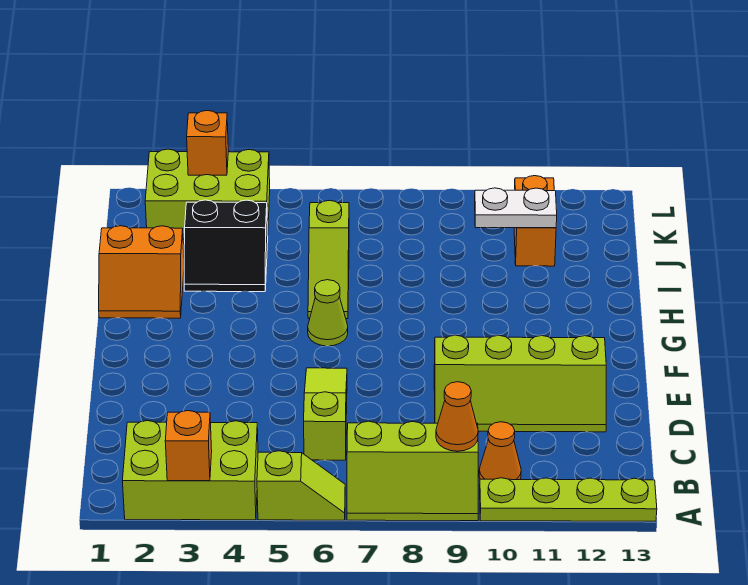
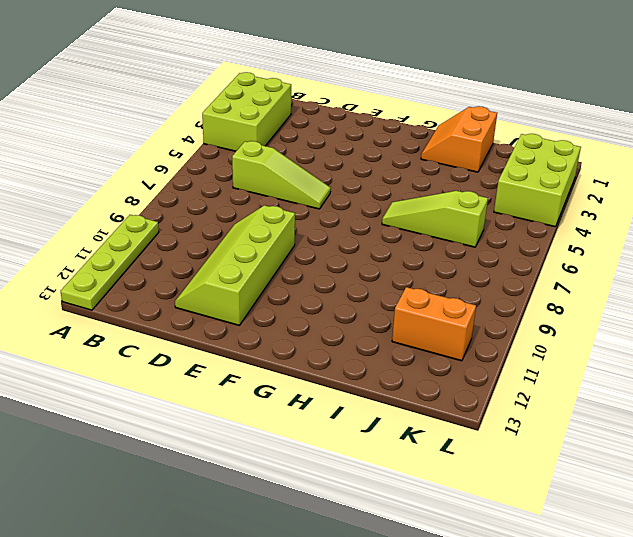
none -> lime slope A5:A6 level 1 top 5
none -> lime slope A7:B9 level 1 top B
none -> orange cone B10 level 1

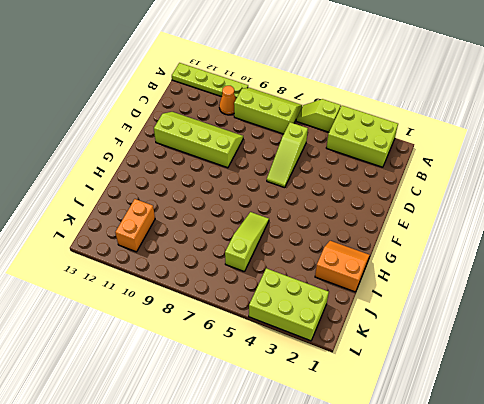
none -> lime cone G6 level 1
none -> black slope I3:J4 level 1 top J
none -> orange brick A3 level 2

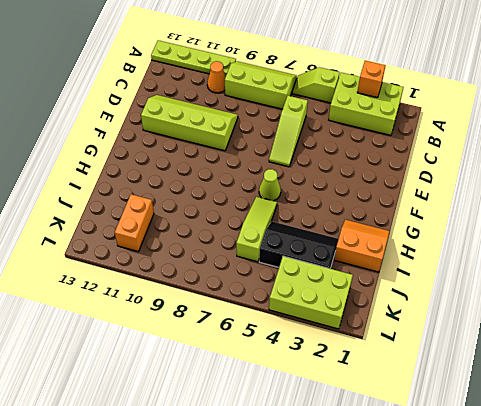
black slope I3:J5 level 1 top J -> black slope I3:J4 level 1 top J
none -> orange cone B9 level 2
none -> white plate J10:J11 level 2
none -> orange brick L3 level 2

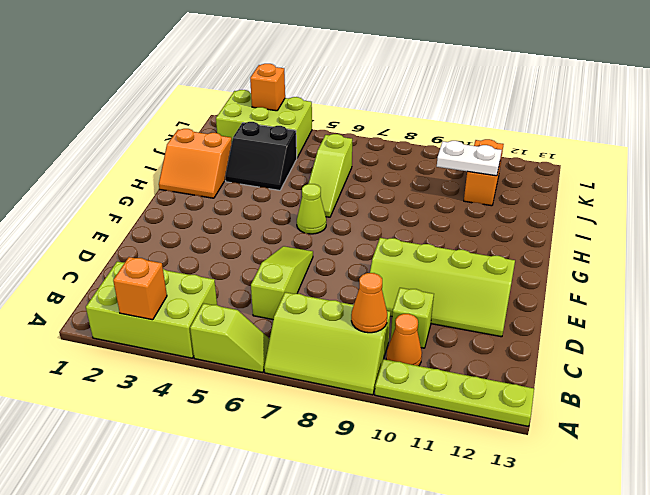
lime brick C10 level 1 -> none

